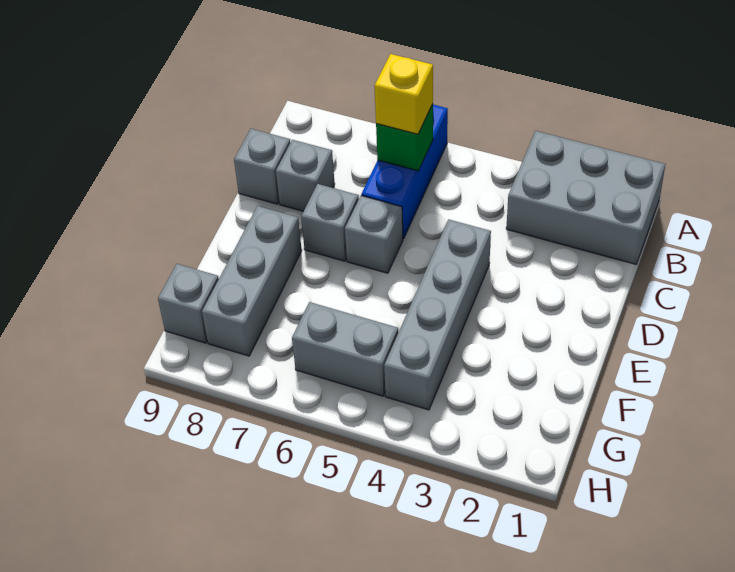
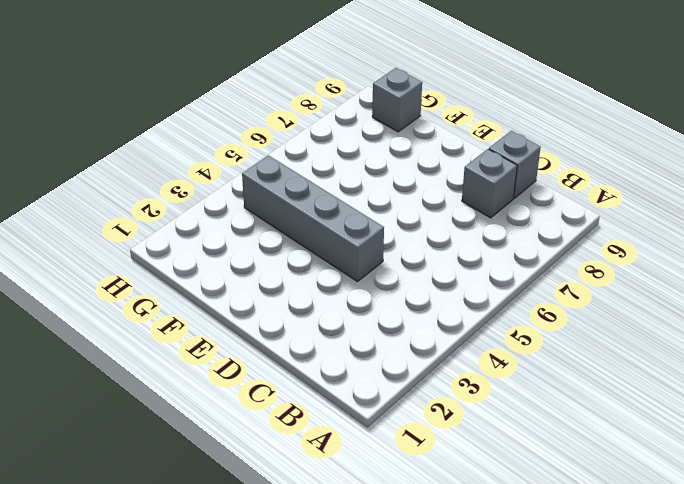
none -> grey brick A1:B3 level 1
none -> blue brick A6:C6 level 1
none -> grey brick D6 level 1

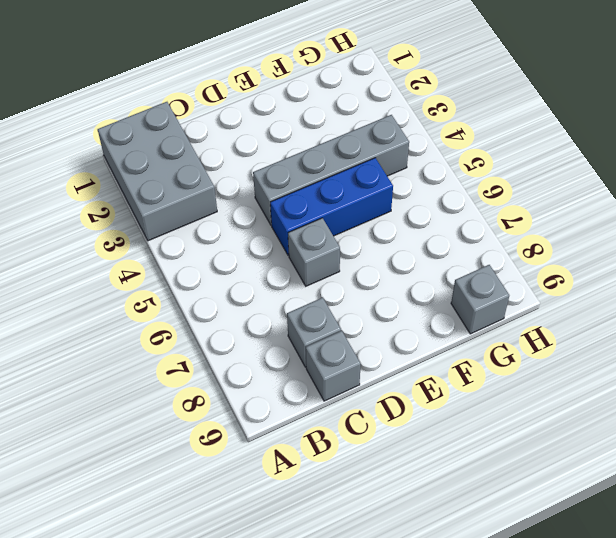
blue brick D5:F5 level 1 -> blue brick A6:C6 level 1
none -> grey brick D7 level 1
none -> grey brick E8:G8 level 1
none -> grey brick G5:G6 level 1

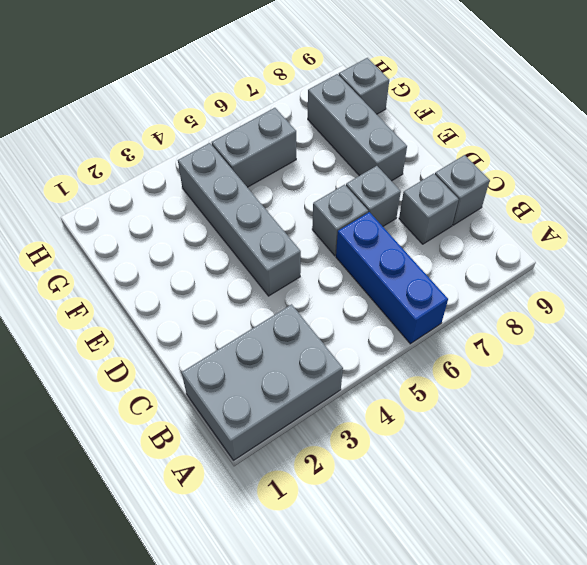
none -> green brick B6 level 2
none -> yellow brick B6 level 3

